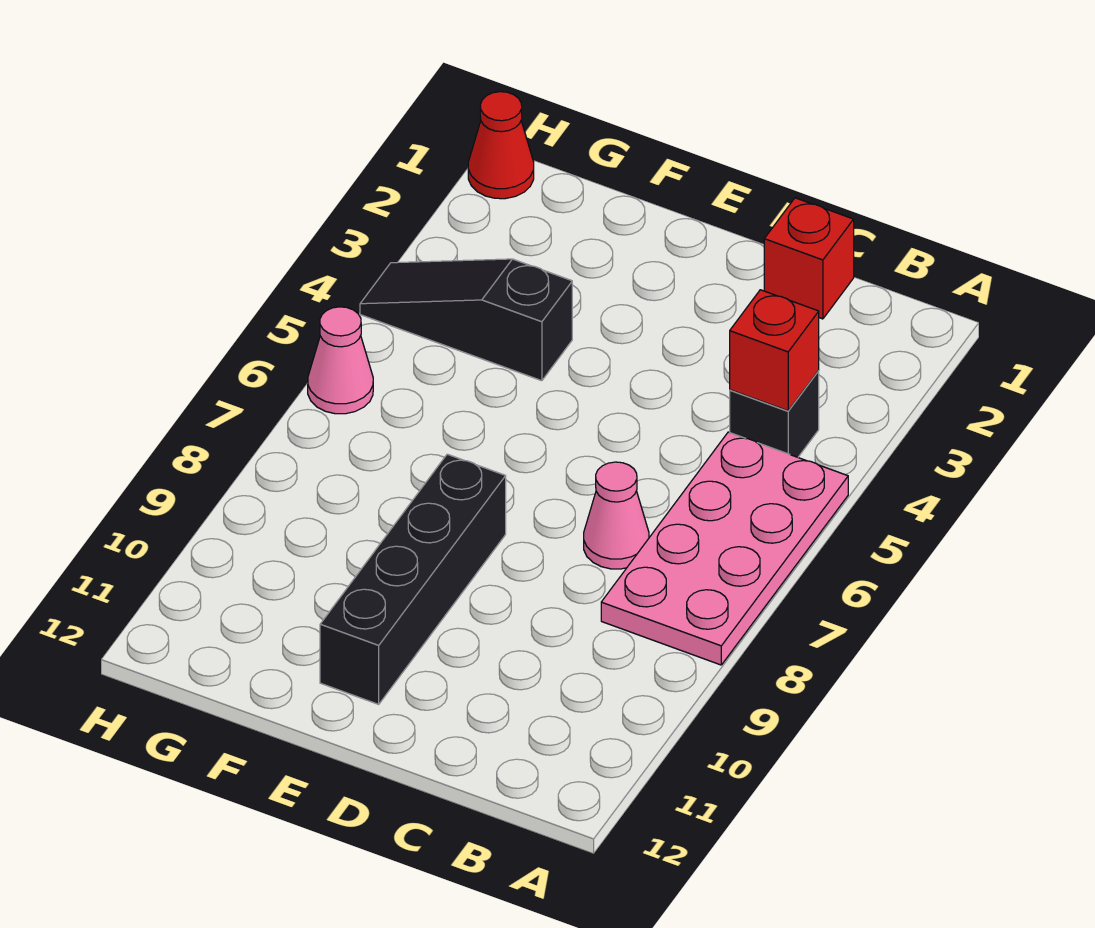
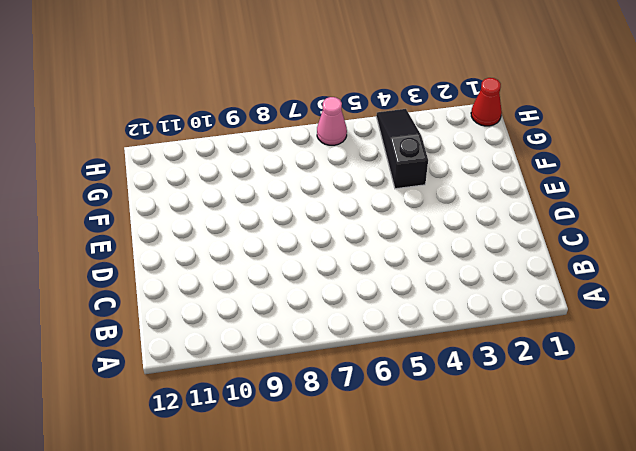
none -> pink plate A5:B8 level 1
none -> black brick B4 level 1

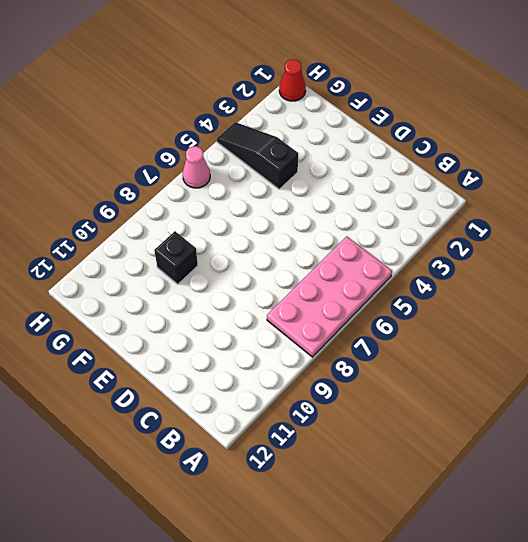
black brick F9 level 1 -> black brick B4 level 1
none -> red brick C1 level 1
none -> pink cone C7 level 1

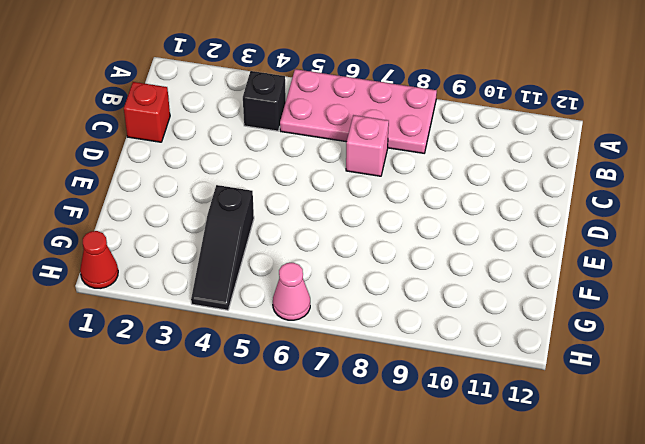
pink brick C7 level 1 -> pink cone C7 level 1
none -> black brick E8:E11 level 1
none -> red brick B4 level 2

